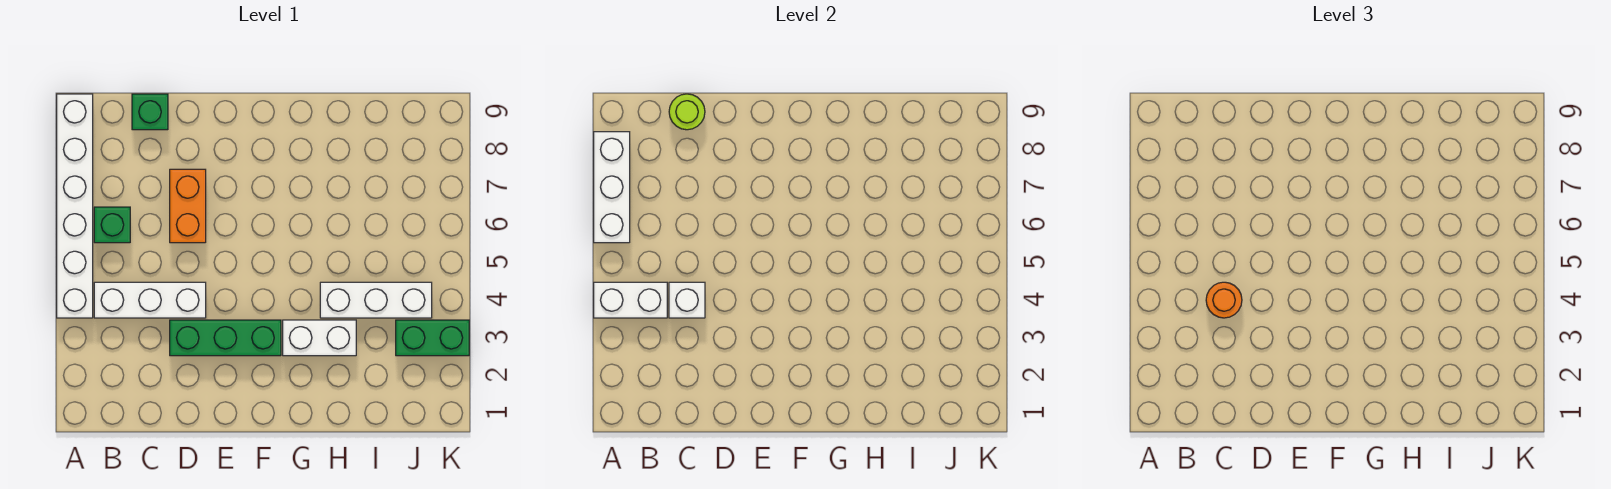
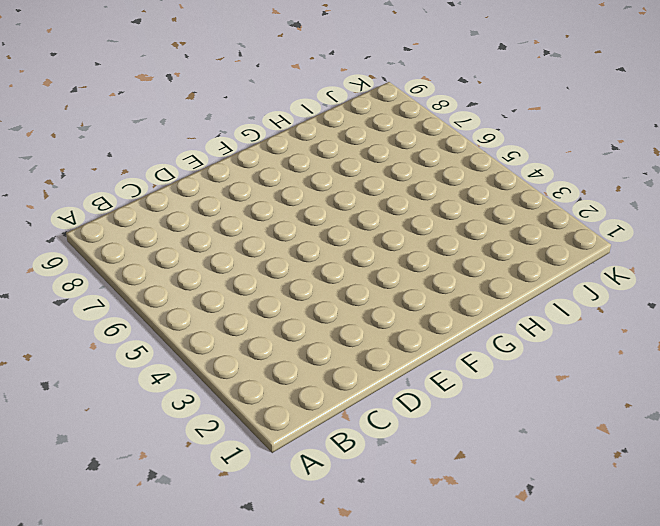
none -> white brick A4:A9 level 1
none -> white brick B4:D4 level 1
none -> green brick B6 level 1

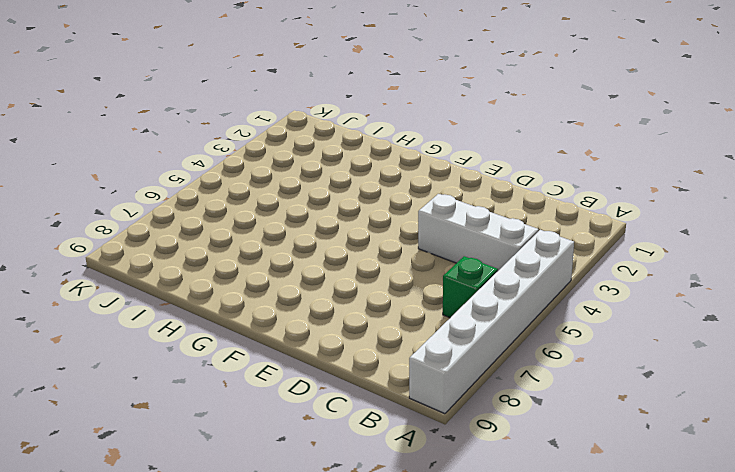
none -> green brick C9 level 1
none -> green brick D3:F3 level 1
none -> orange brick D6:D7 level 1

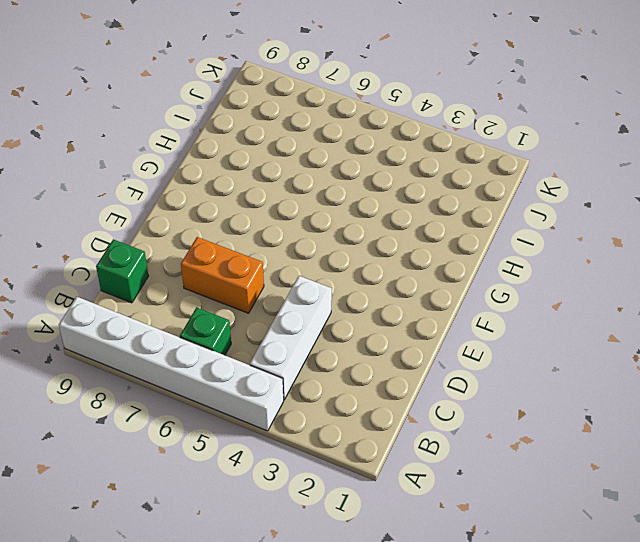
none -> green brick D3:F3 level 1
none -> white brick G3:H3 level 1
none -> white brick H4:J4 level 1

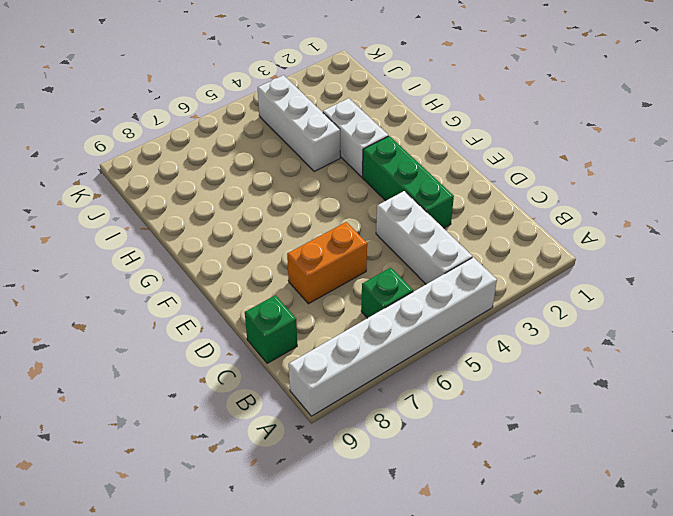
none -> green brick J3:K3 level 1
none -> white brick A4:B4 level 2
none -> white brick A6:A8 level 2

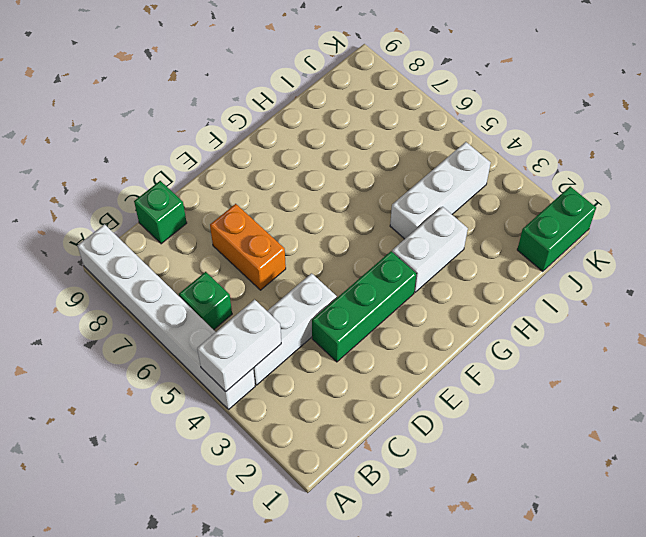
green brick J1:K1 level 1 -> green brick J3:K3 level 1
none -> white brick A6:A8 level 2
none -> white brick C4 level 2
none -> lime round brick C9 level 2

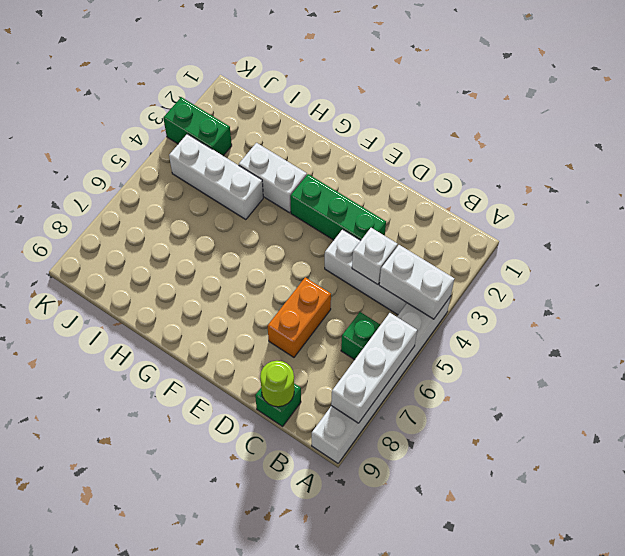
none -> orange round brick C4 level 3

